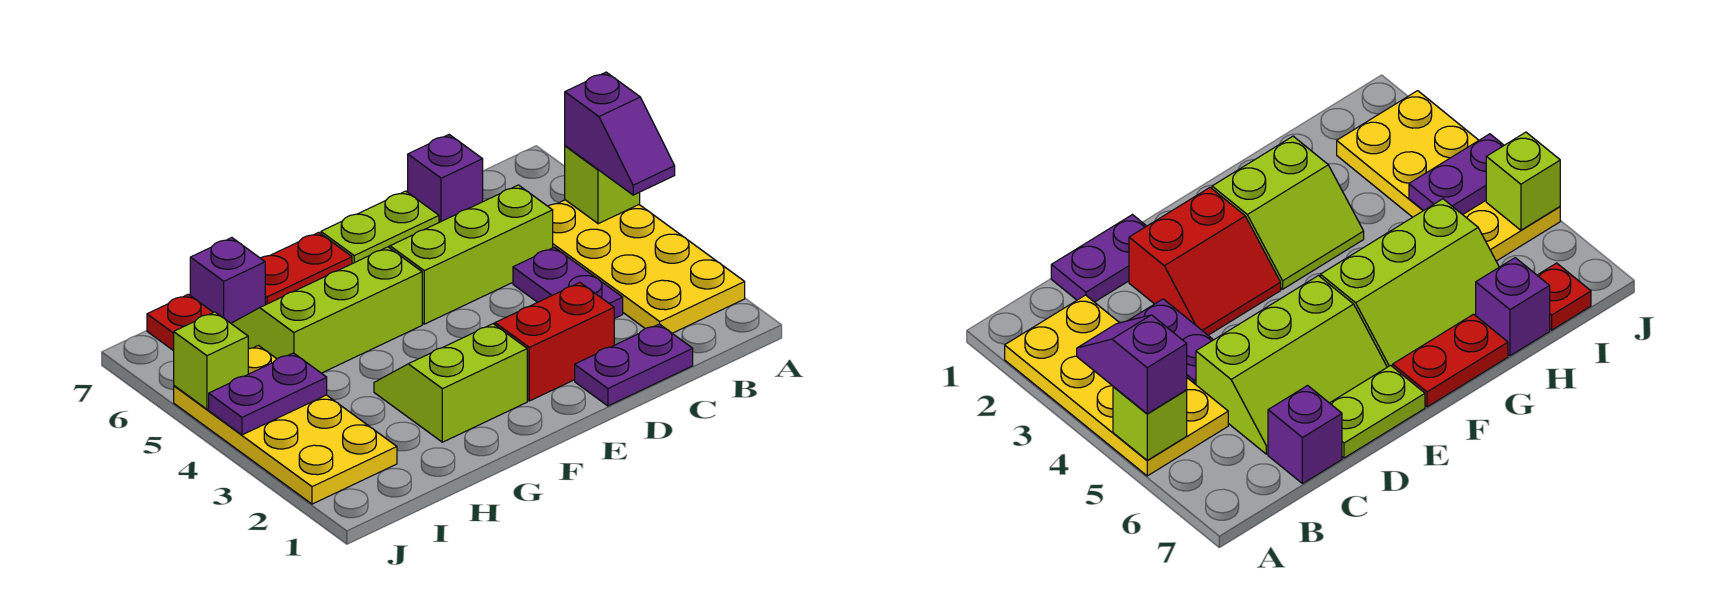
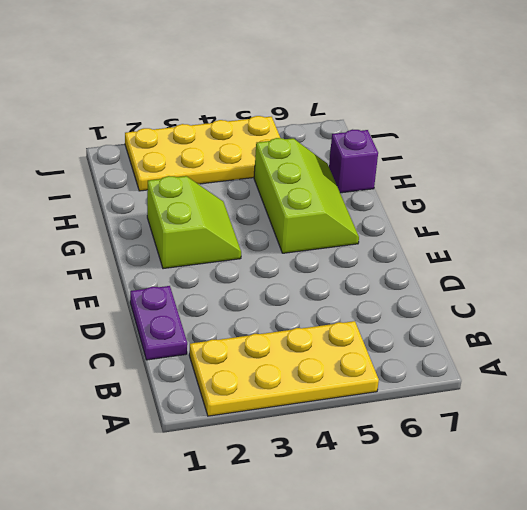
none -> purple plate C3:C4 level 1
none -> lime slope C5:E6 level 1 top 5
none -> purple brick C7 level 1

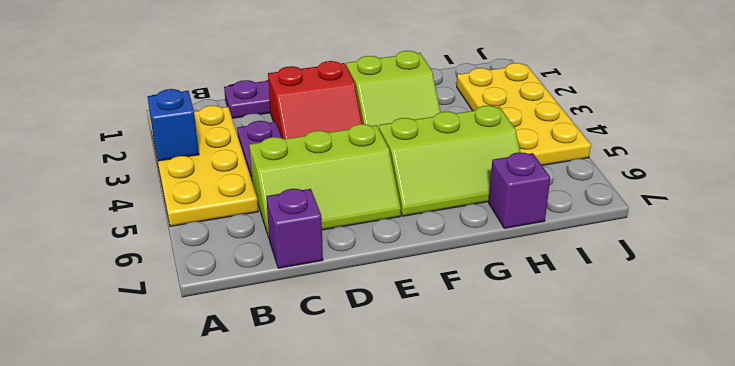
blue brick A3 level 2 -> none
none -> lime plate D7:E7 level 1
none -> red plate F7:G7 level 1
none -> red plate I7 level 1

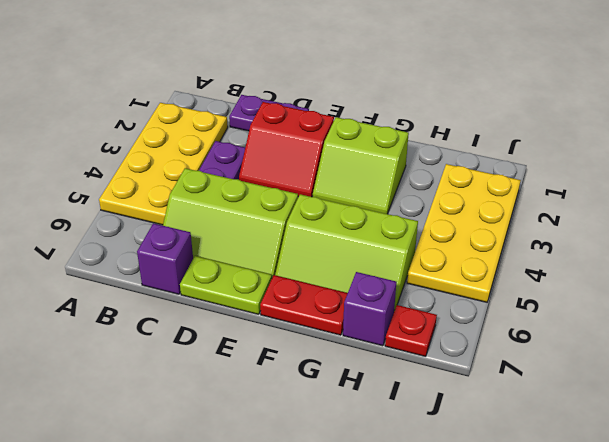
none -> lime brick A5 level 2
none -> purple plate I4:J4 level 2
none -> lime brick J5 level 2

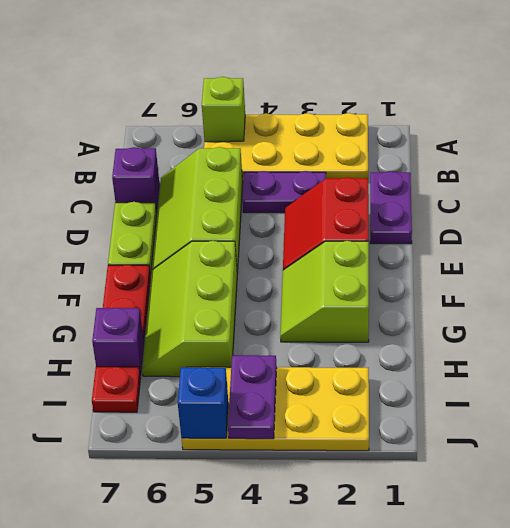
blue brick J5 level 2 -> lime brick J5 level 2
none -> purple slope A4:A5 level 3 top 5

